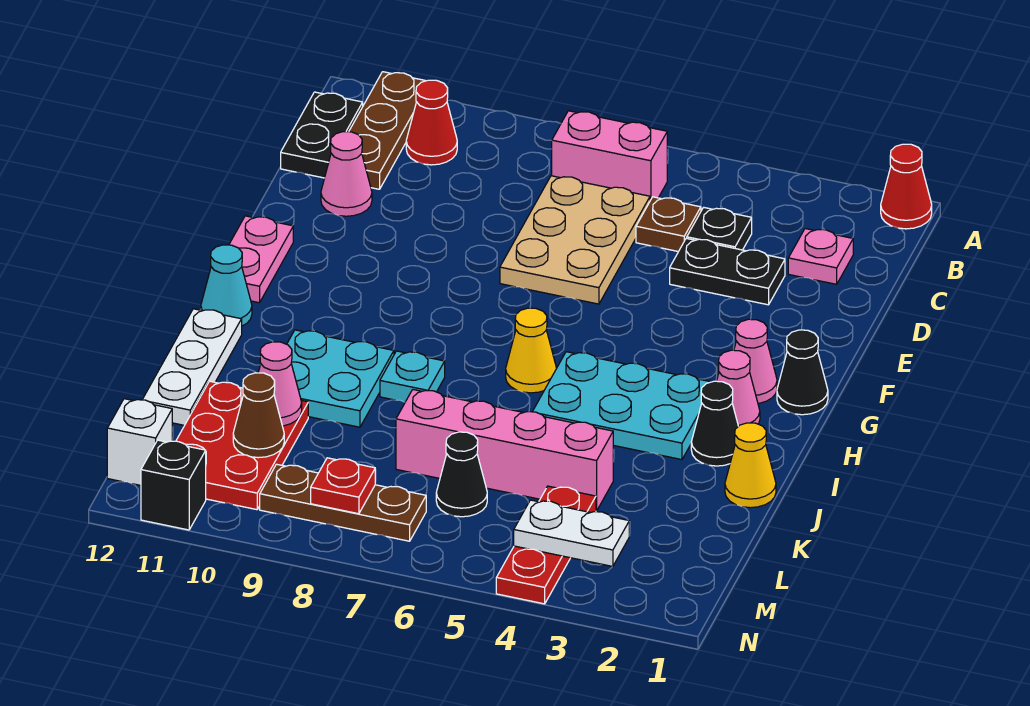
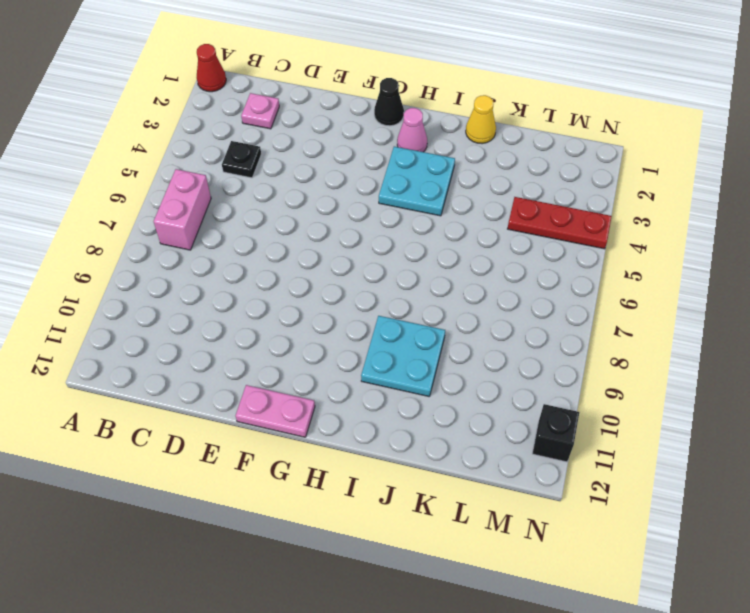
cyan plate H3:I4 level 1 -> cyan plate H3:I5 level 1
none -> brown plate A11:C11 level 1
none -> red cone B10 level 1
none -> black plate B12:C12 level 1
none -> brown plate C5 level 1

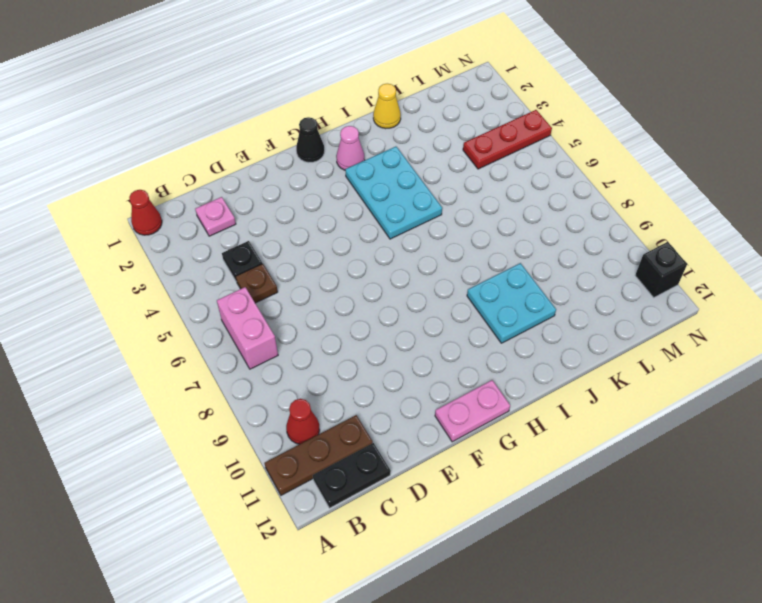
none -> tan plate C6:E7 level 1
none -> black plate D3:D4 level 1
none -> pink cone D11 level 1
none -> pink cone G2 level 1

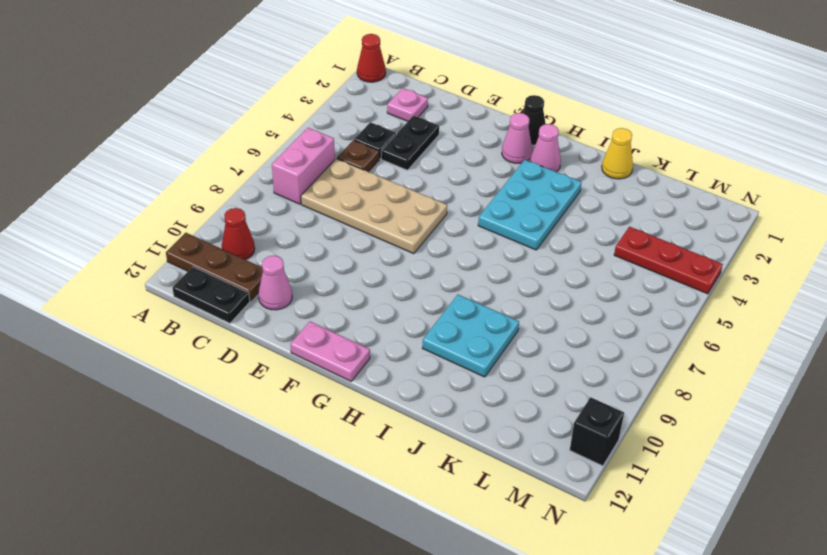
tan plate C6:F7 level 1 -> tan plate C6:E7 level 1
none -> yellow cone H6 level 1
none -> cyan cone H12 level 1
none -> black cone I2 level 1
none -> cyan plate I8 level 1

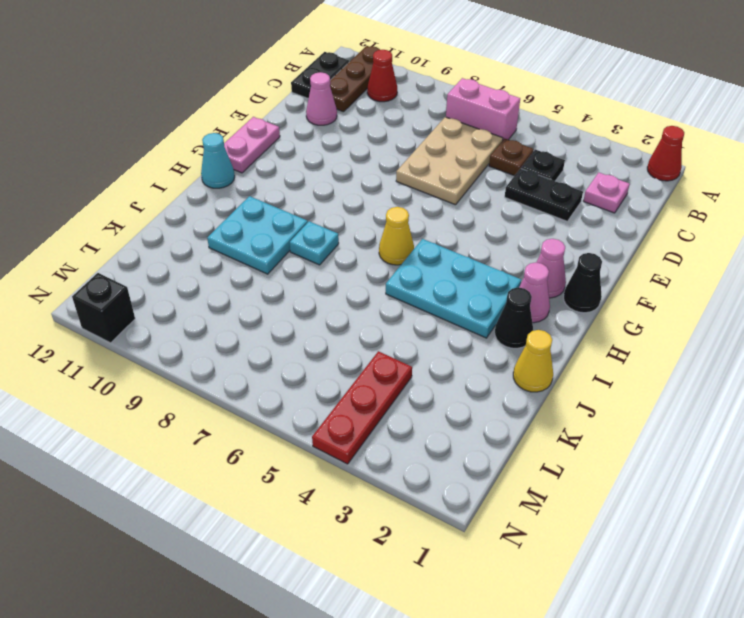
none -> white plate I12:K12 level 1
none -> pink brick K4:K7 level 1
none -> red plate K10:M11 level 1
none -> black cone L6 level 1

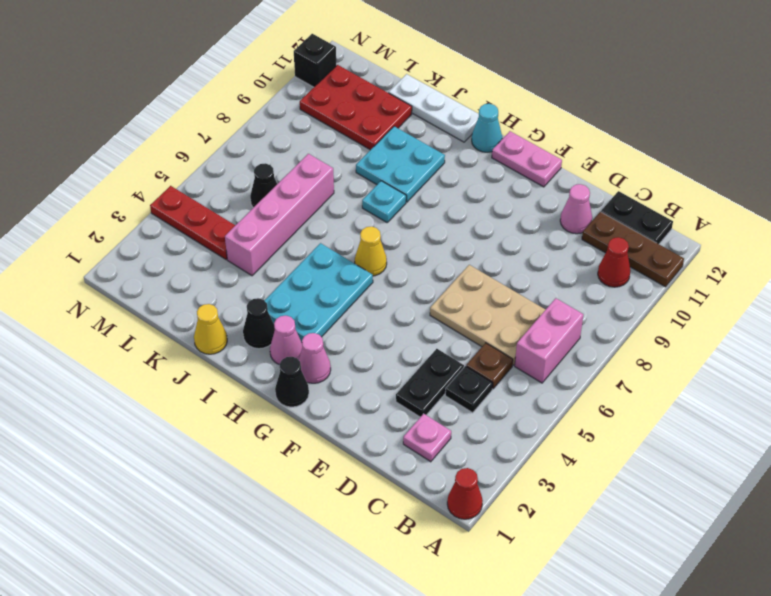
none -> brown plate M7:M9 level 1
none -> white brick M12 level 1
none -> pink cone K10 level 2
none -> brown cone L10 level 2

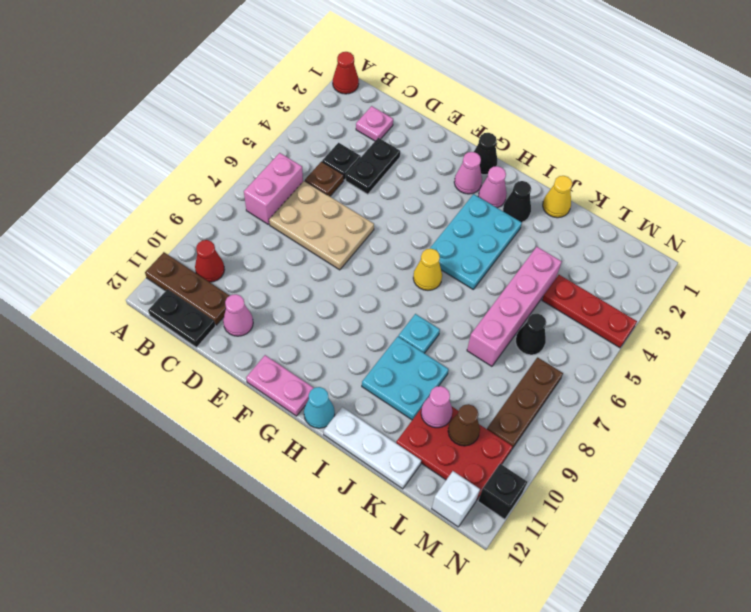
none -> white plate M3:M4 level 2
none -> red plate M8 level 2

